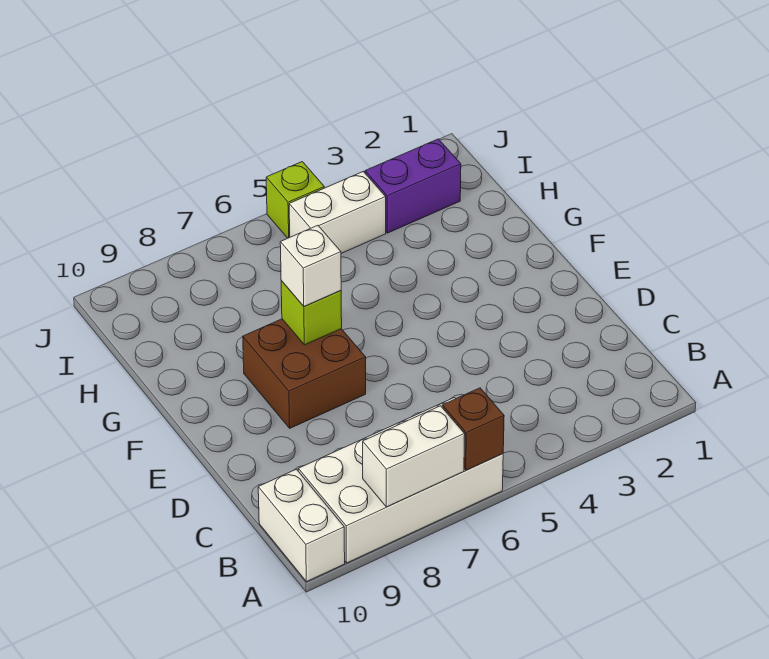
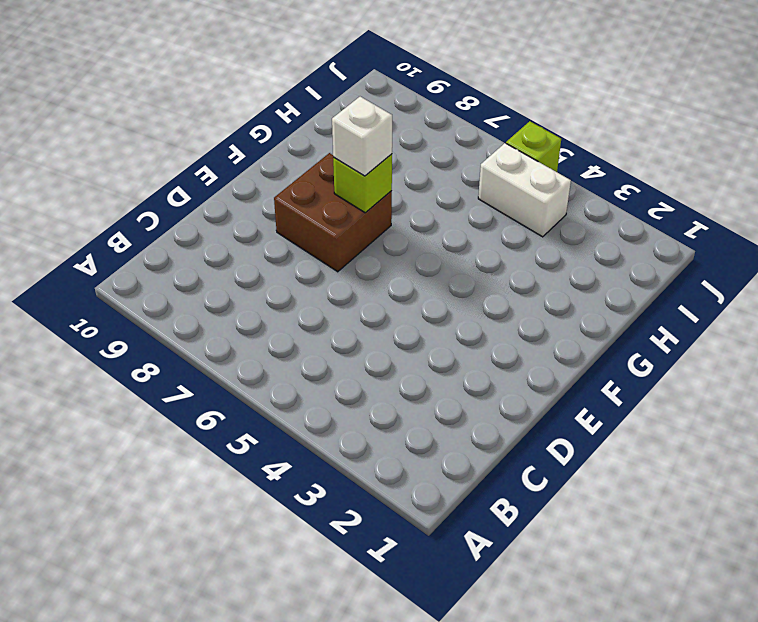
none -> white brick A6:B9 level 1
none -> white brick A10:B10 level 1

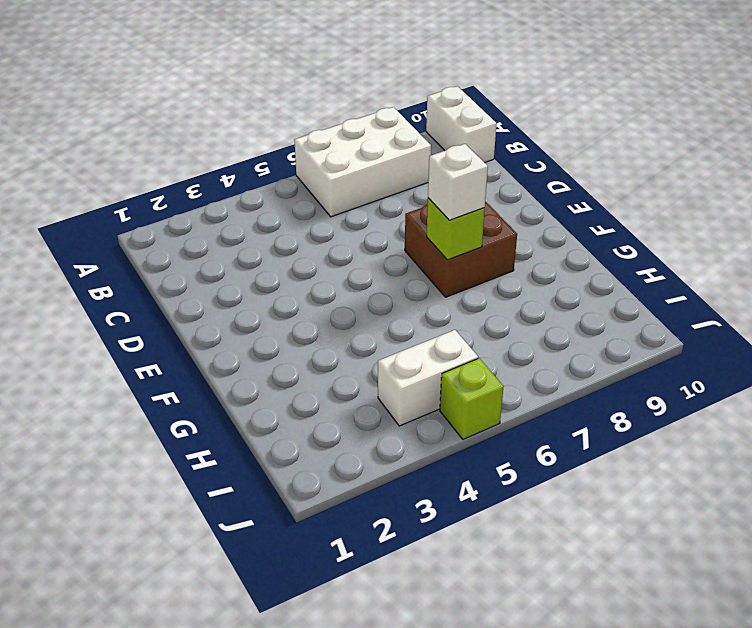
white brick A6:B8 level 1 -> white brick A6:B9 level 1
none -> purple brick I2:I3 level 1
none -> brown brick A6 level 2

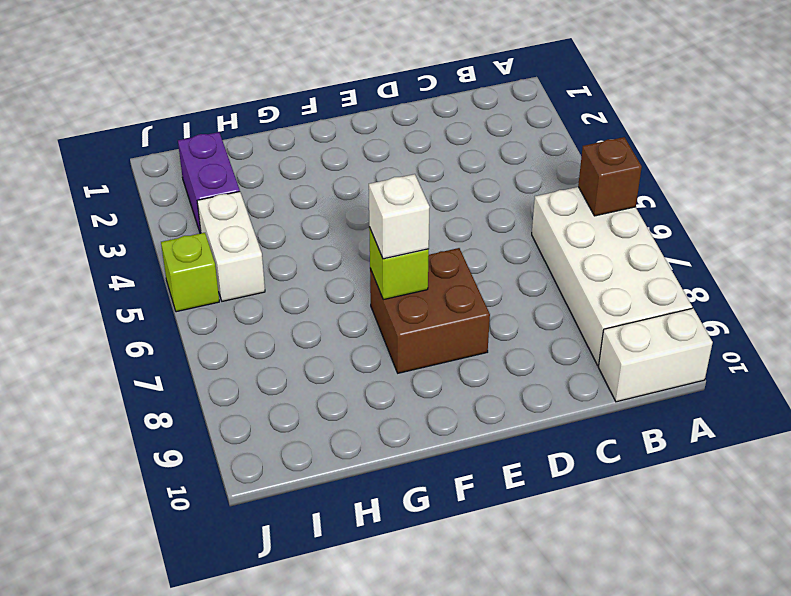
none -> white brick A7:A8 level 2

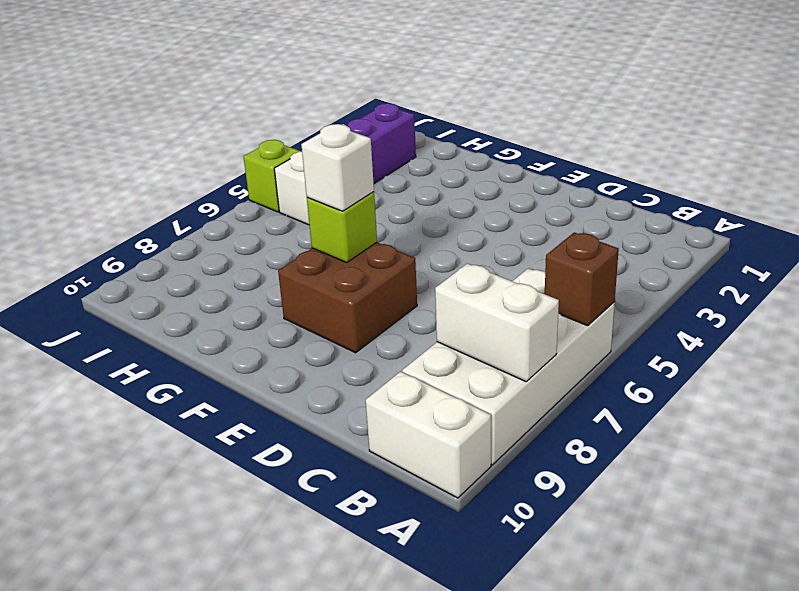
white brick A8:B8 level 2 -> white brick A7:A8 level 2

